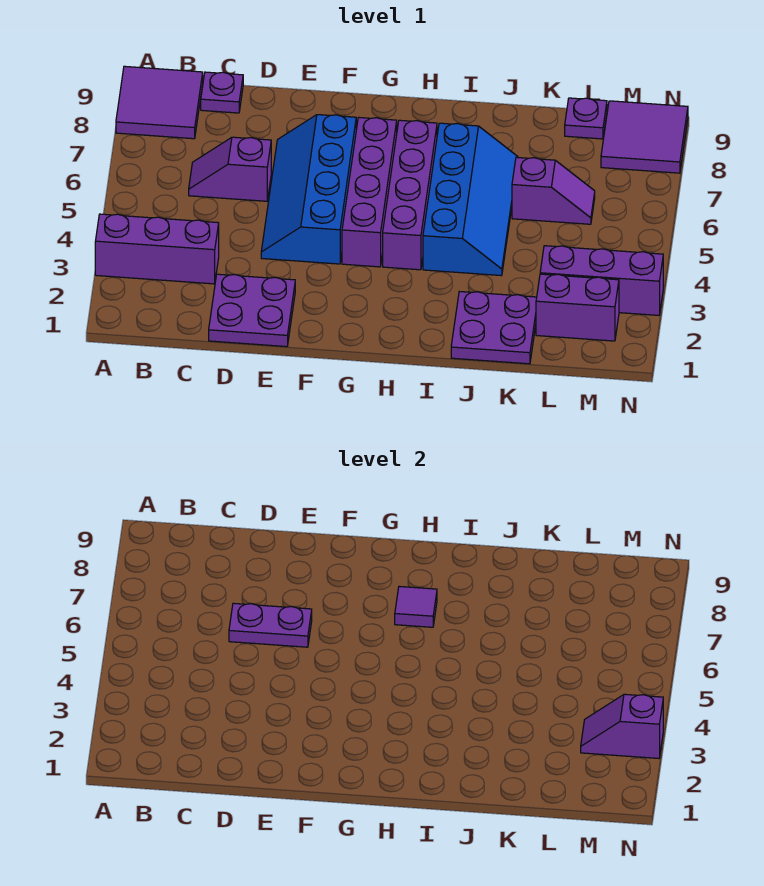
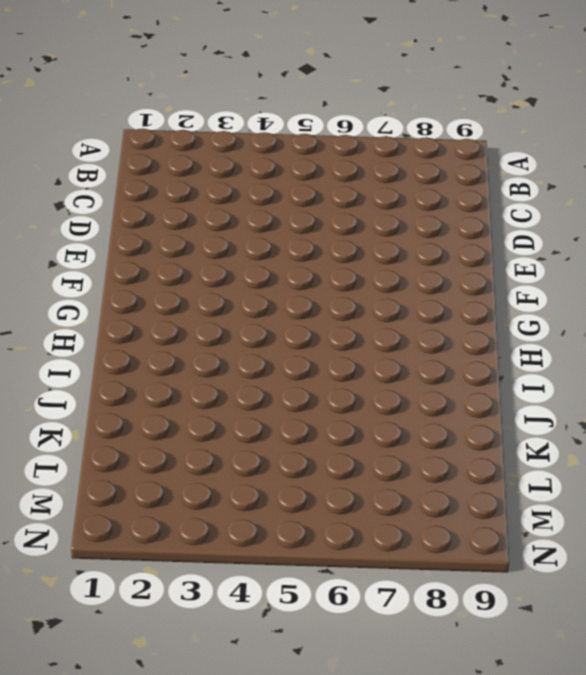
none -> purple brick A3:C3 level 1
none -> purple tile A8:B9 level 1
none -> purple slope C6:D6 level 1 top D

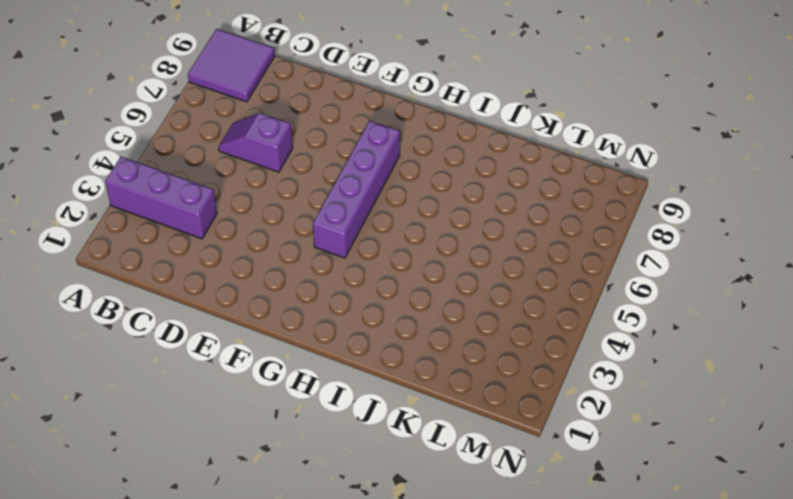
none -> purple plate C9 level 1
none -> purple plate D1:E2 level 1
none -> blue slope E4:F7 level 1 top F

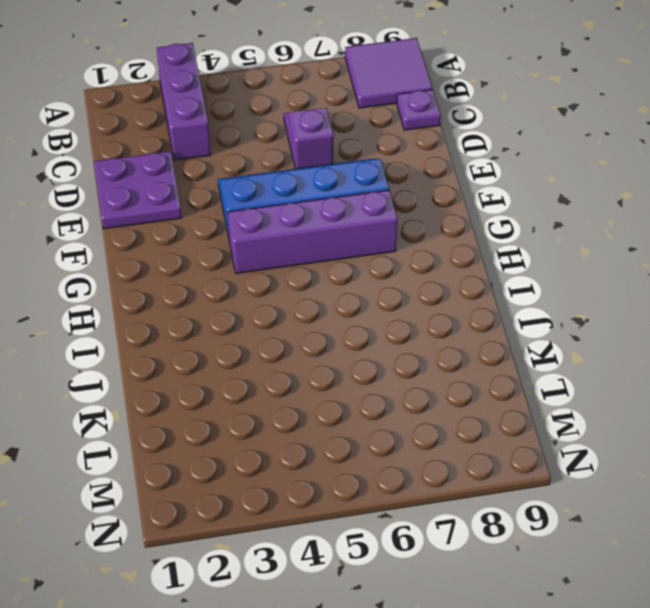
none -> purple brick H4:H7 level 1
none -> blue slope I4:J7 level 1 top I
none -> purple plate J1:K2 level 1

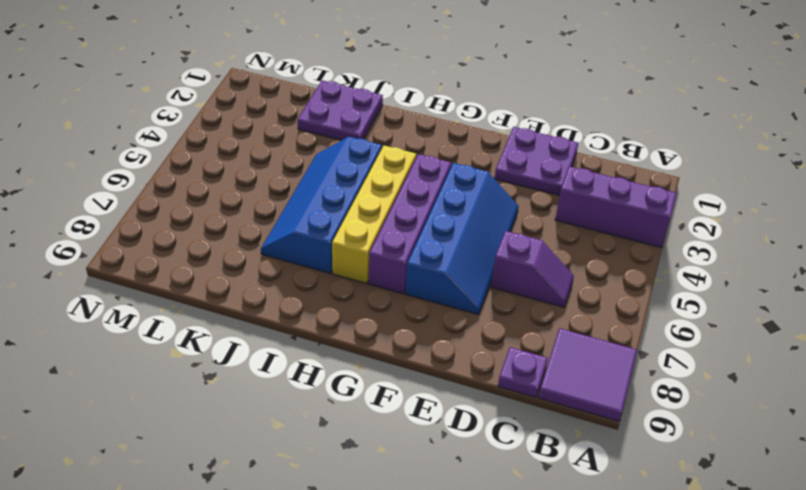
yellow brick H4:H7 level 1 -> purple brick H4:H7 level 1
none -> purple slope K6:L6 level 1 top K
none -> purple brick L2:M2 level 1
none -> purple brick L3:N3 level 1

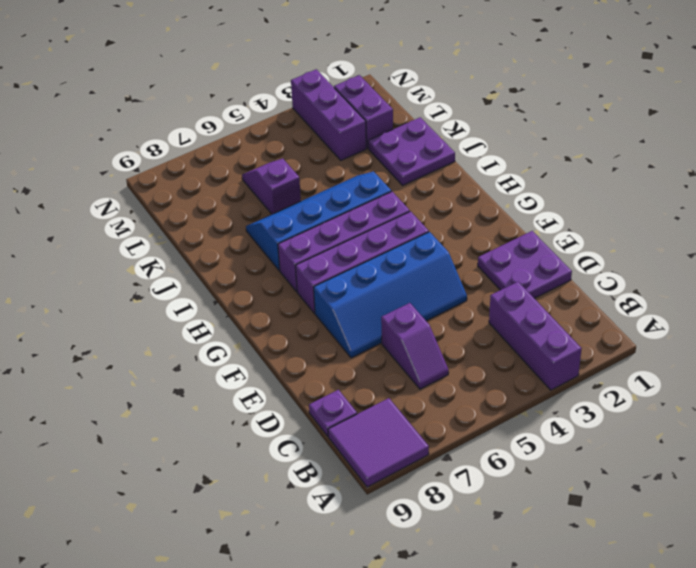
none -> purple plate L9 level 1
none -> purple tile M8:N9 level 1
none -> purple plate D6:E6 level 2

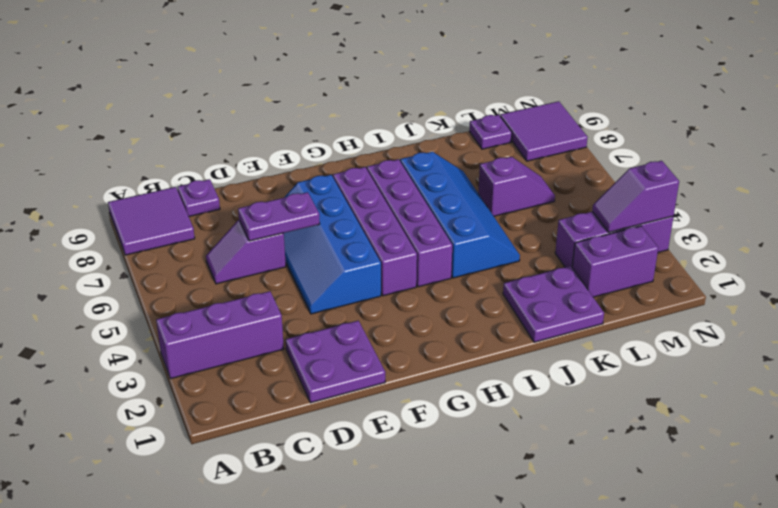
none -> purple tile H7 level 2

